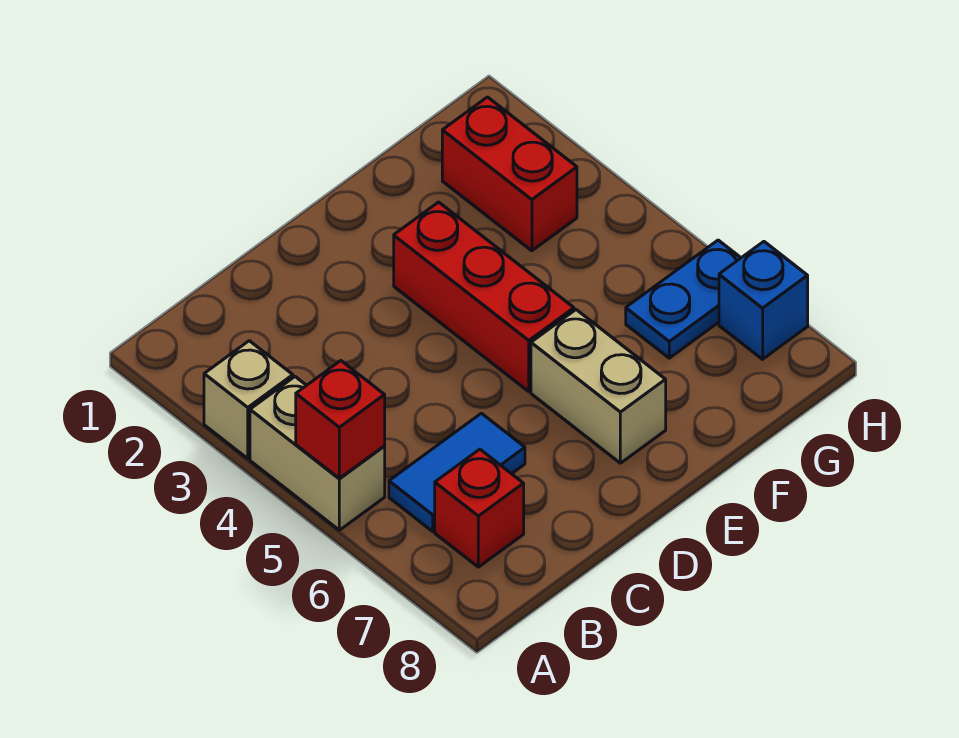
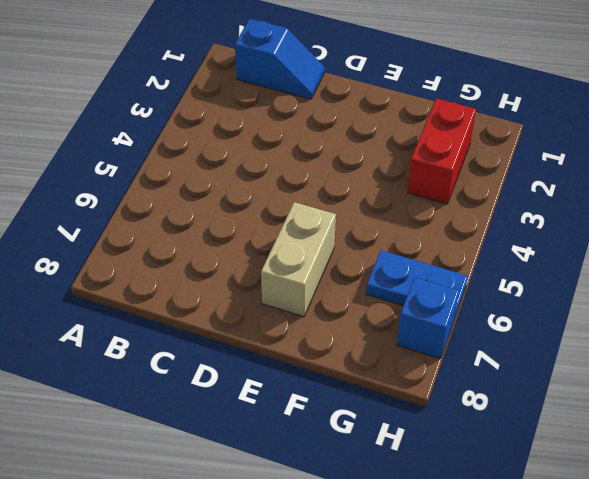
blue slope B1:C1 level 1 top B -> none
none -> tan brick A3 level 1
none -> tan brick A4:A5 level 1

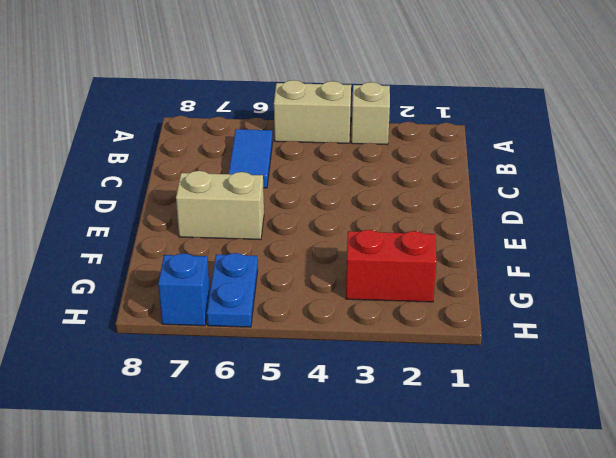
none -> red brick B7 level 1
none -> red brick E3:E5 level 1

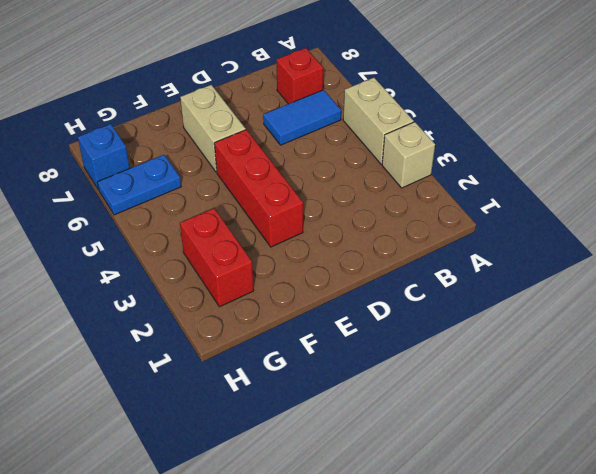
none -> red brick A5 level 2

